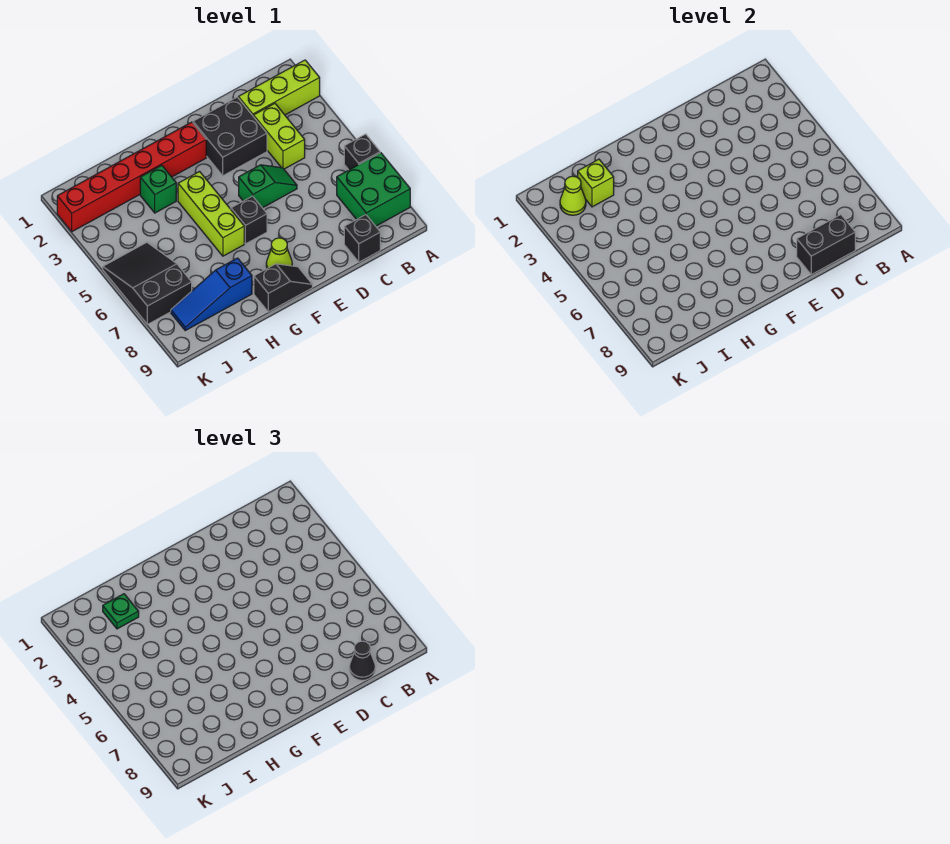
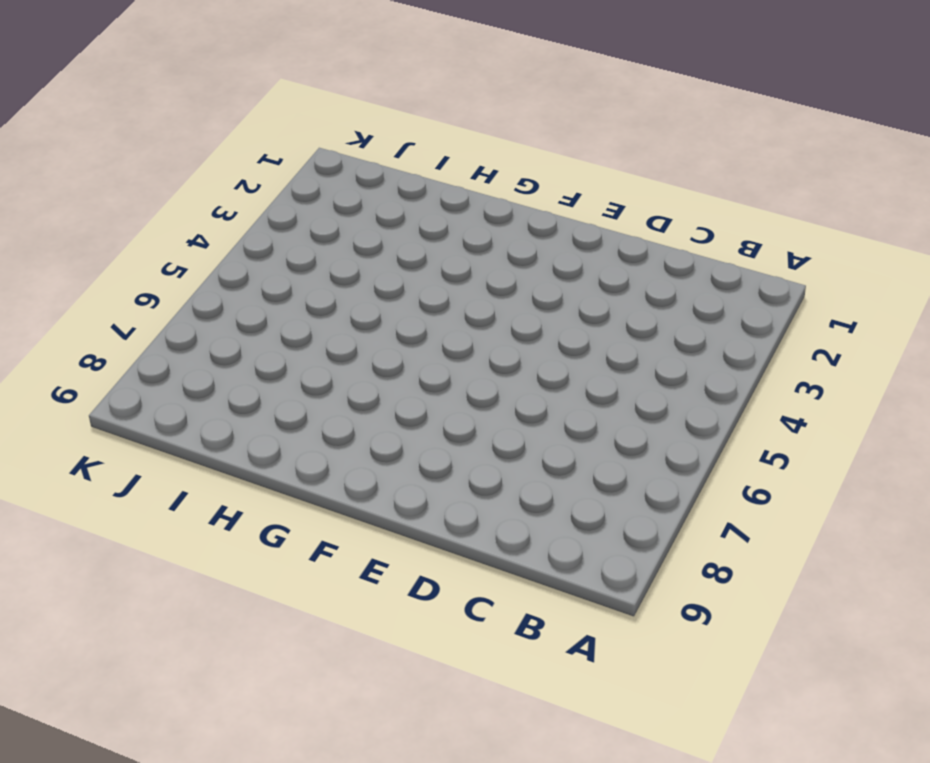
none -> lime brick A2:C2 level 1
none -> black brick A6 level 1
none -> green brick A7:B8 level 1

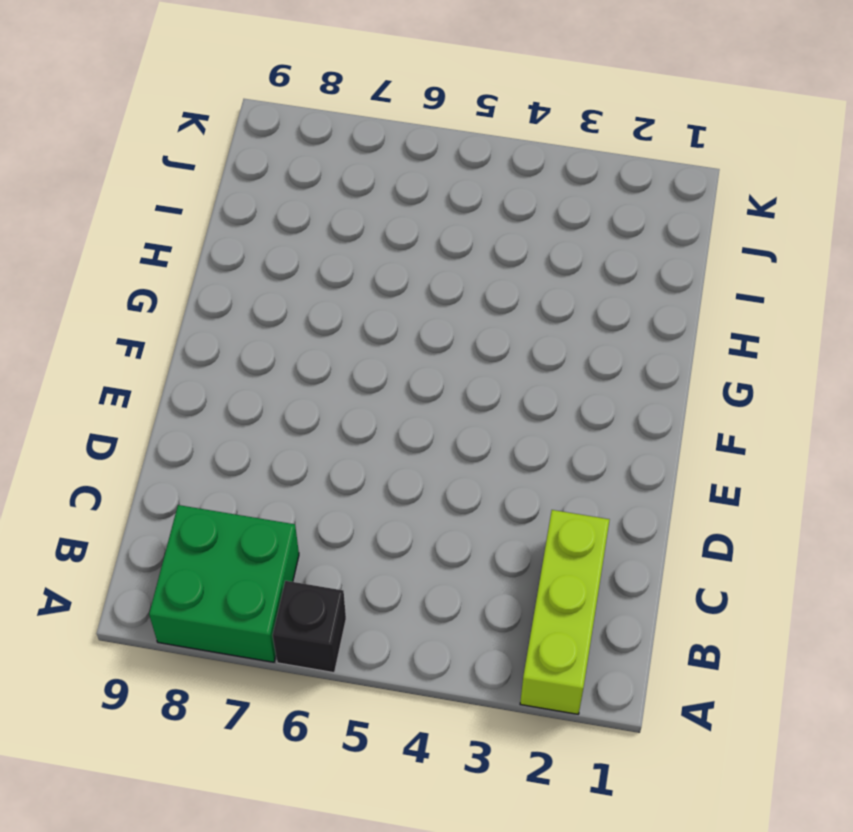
none -> lime brick C3:C4 level 1
none -> black brick C9 level 1
none -> black brick D2:E3 level 1

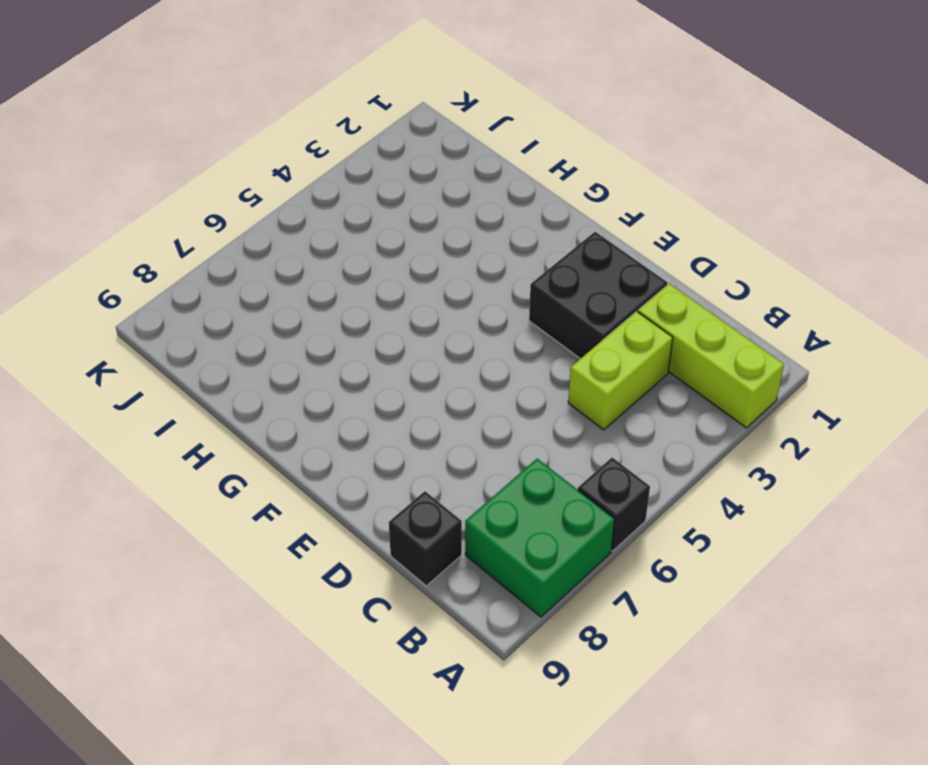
none -> green slope D5:E5 level 1 top E
none -> red brick F2:K2 level 1
none -> black brick F6 level 1

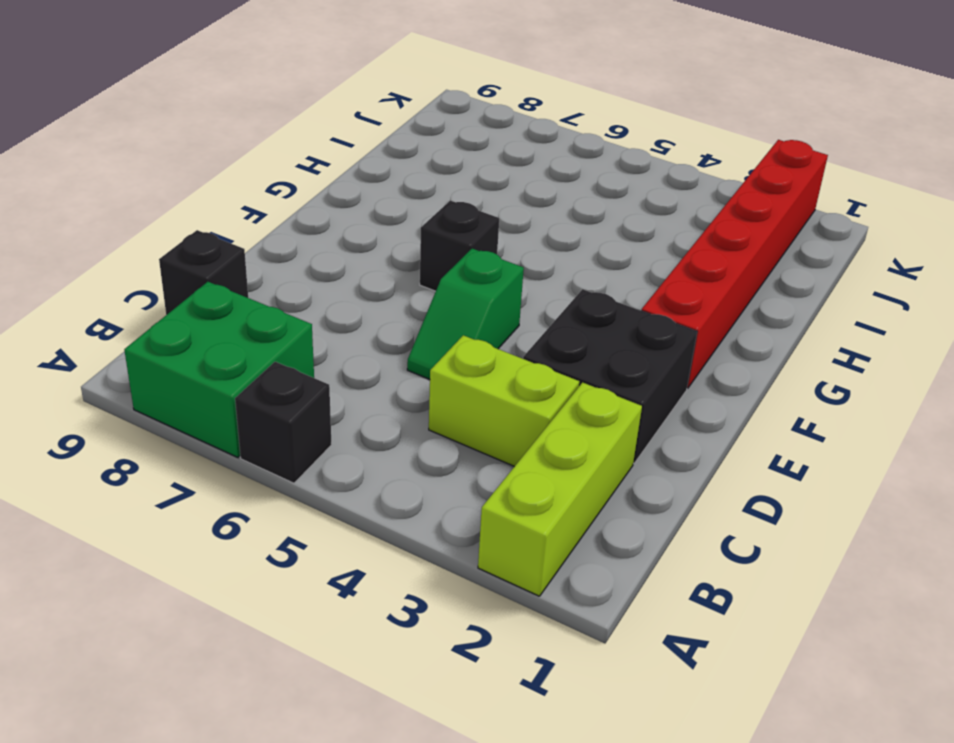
none -> lime cone F8 level 1
none -> black slope F9:G9 level 1 top G
none -> lime brick G4:G6 level 1

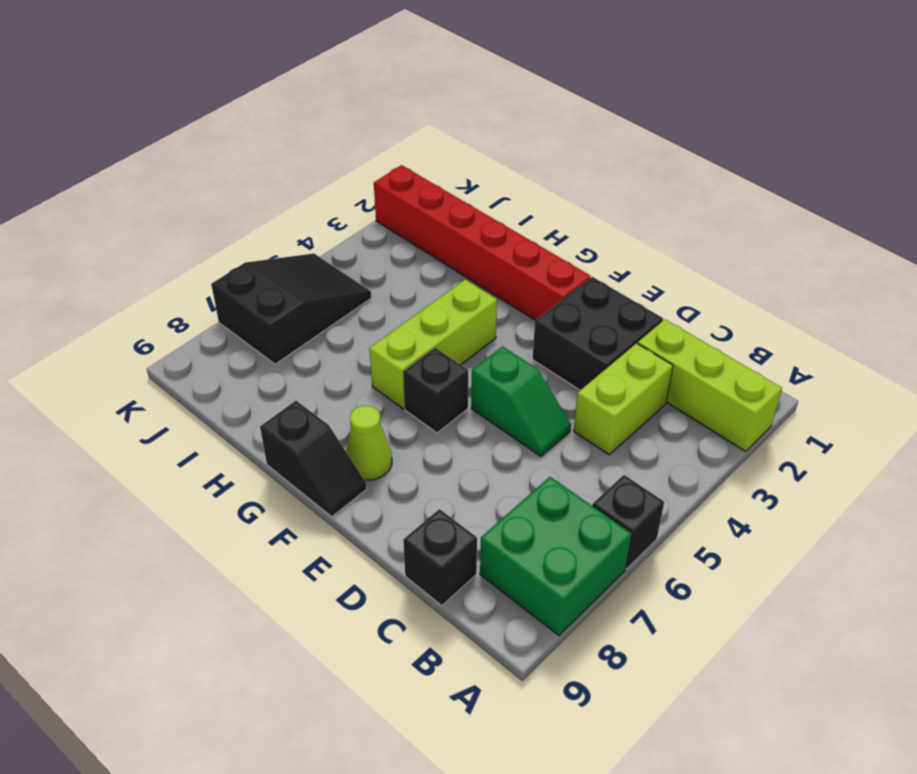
none -> green brick H3 level 1
none -> blue slope H8:J8 level 1 top H
none -> black brick C9:D9 level 2

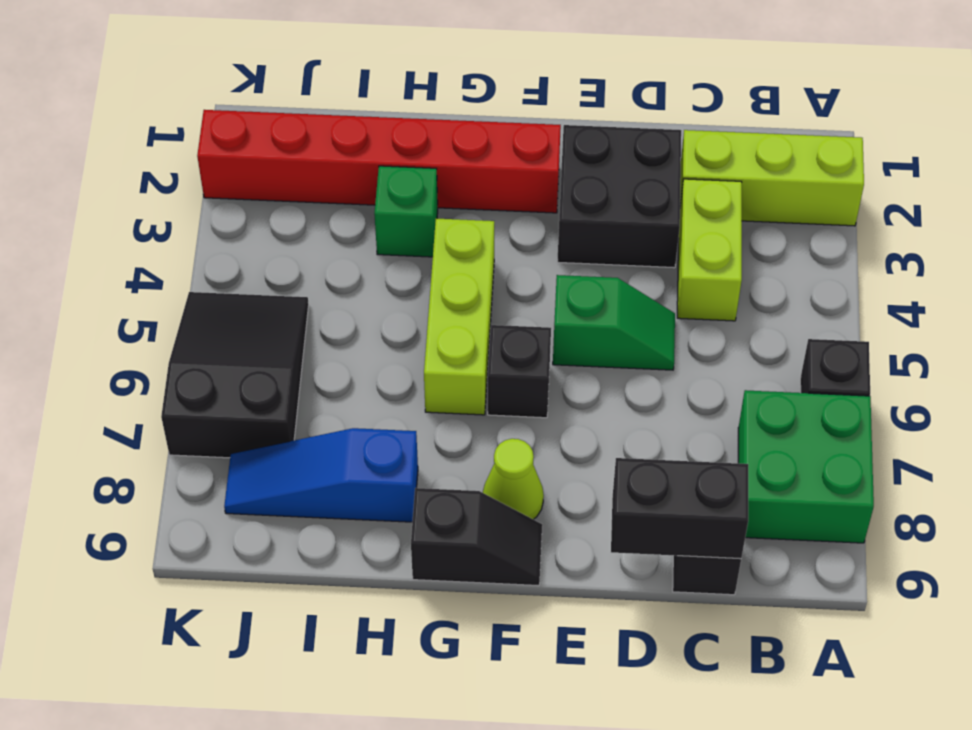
none -> lime brick I2 level 2
none -> lime cone J2 level 2
none -> black cone C9 level 3

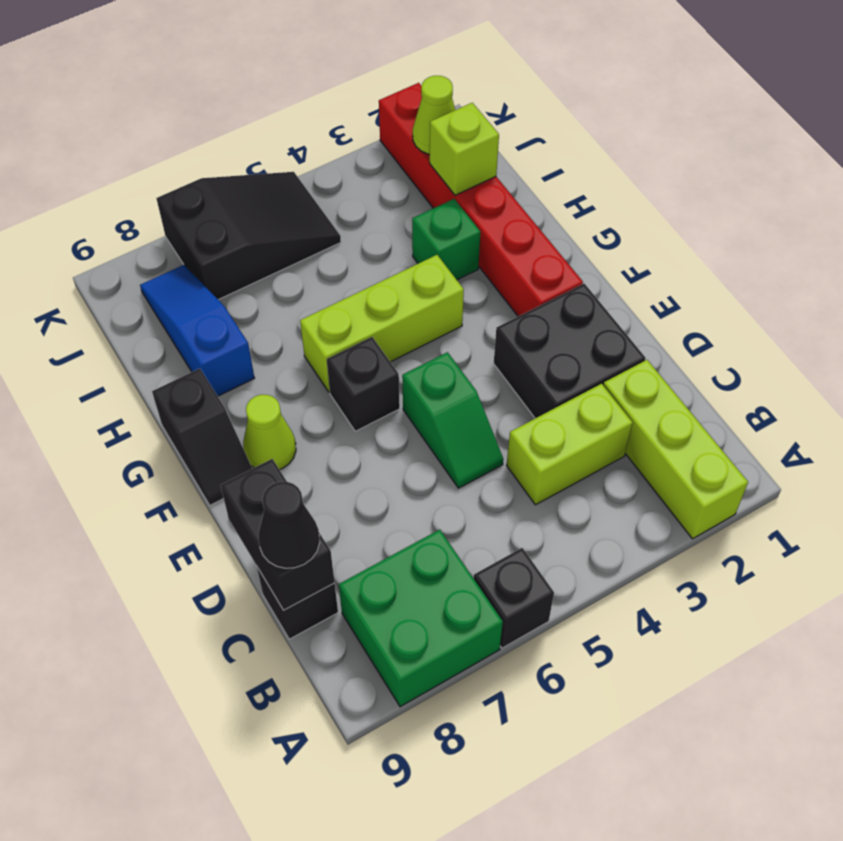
none -> green plate I2 level 3

